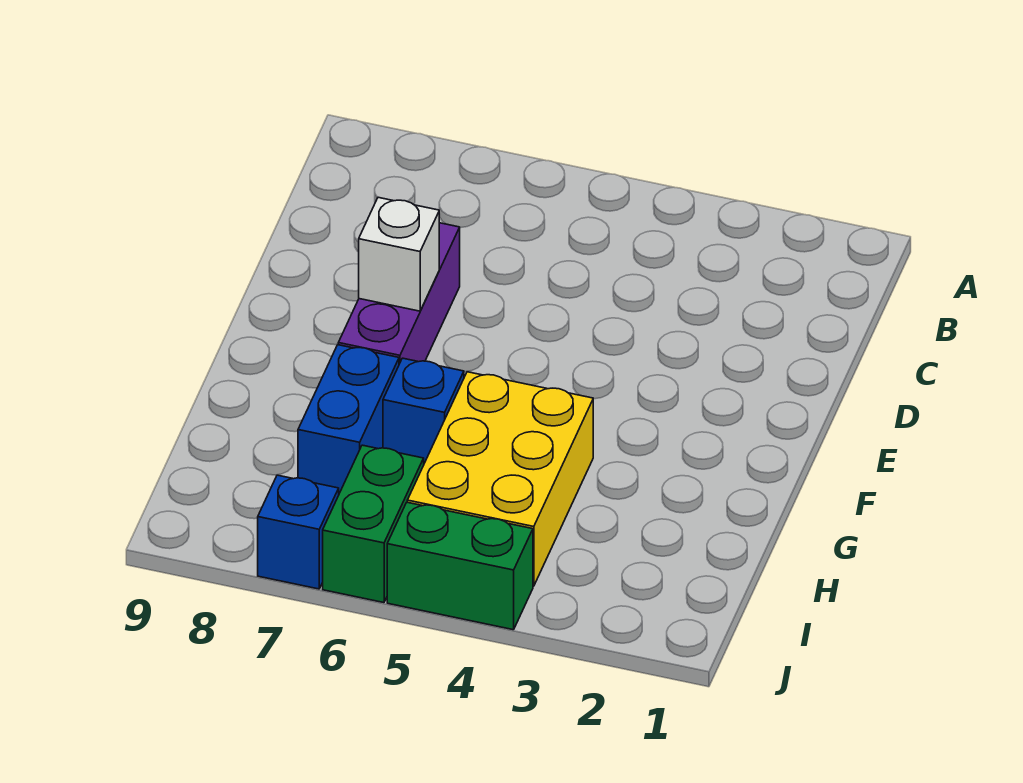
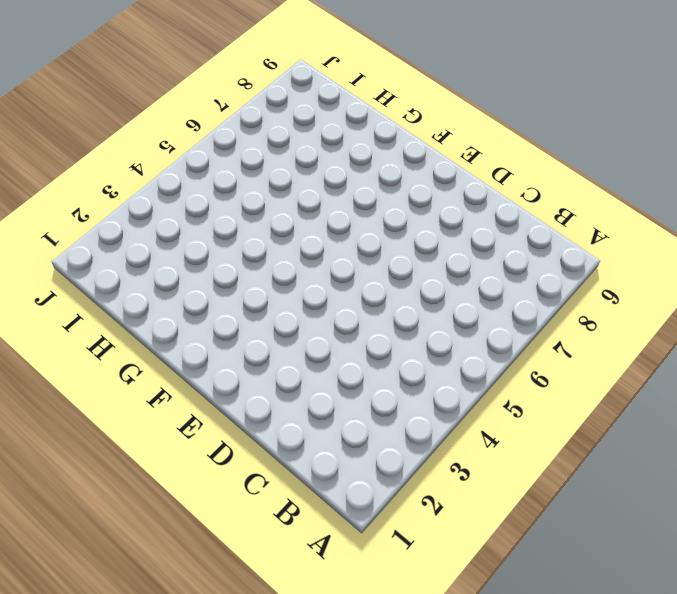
none -> purple brick D7:F7 level 1
none -> yellow brick G4:I5 level 1

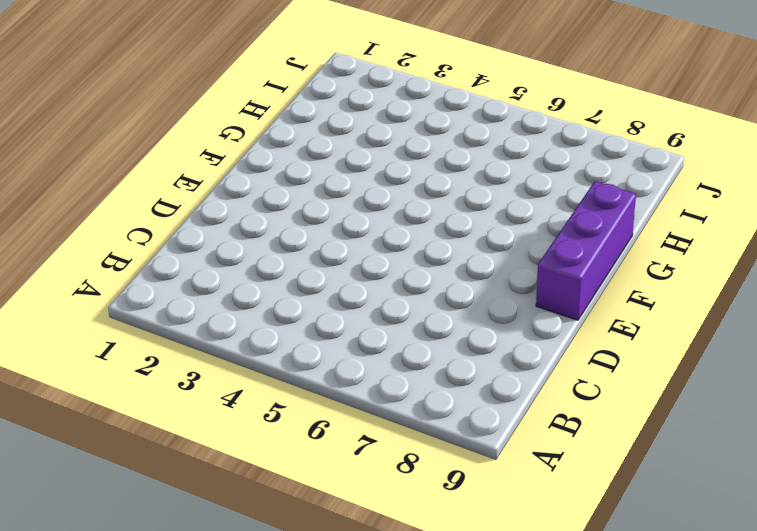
purple brick E9:G9 level 1 -> purple brick D7:F7 level 1
none -> yellow brick G4:I5 level 1
none -> blue brick G6 level 1

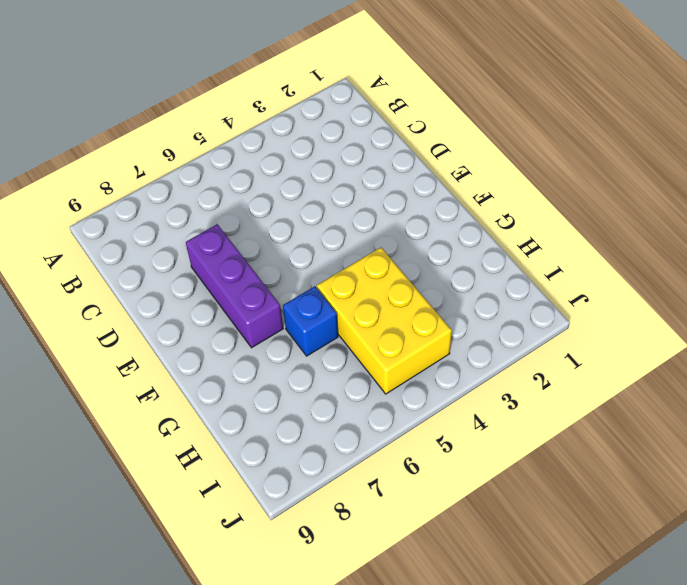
none -> blue brick G7:H7 level 1
none -> green brick I6:J6 level 1

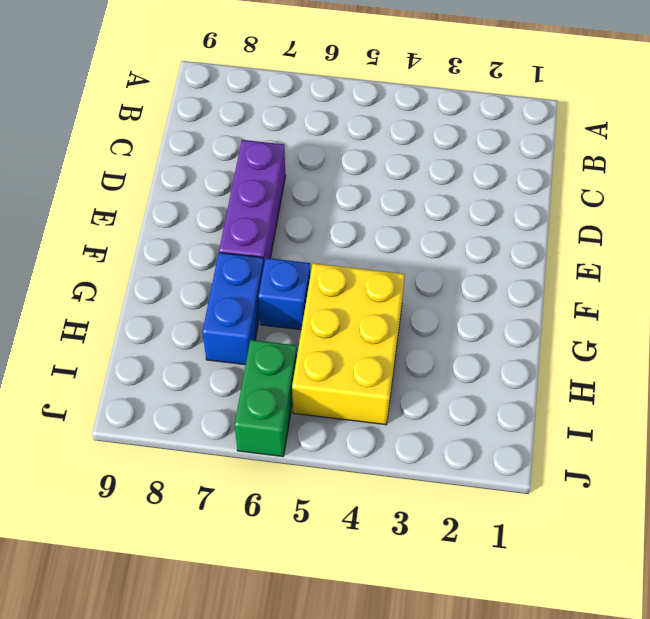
none -> green brick J4:J5 level 1
none -> blue brick J7 level 1

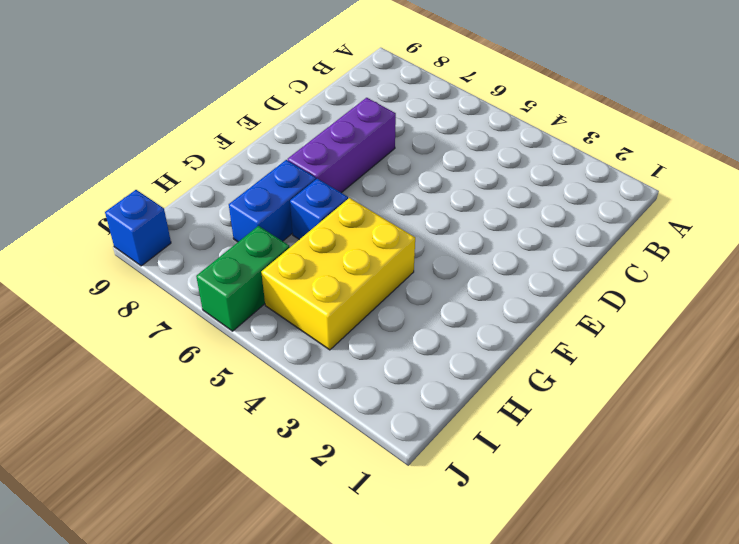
blue brick J9 level 1 -> blue brick J7 level 1
none -> green brick J4:J5 level 1
none -> white brick E7 level 2

